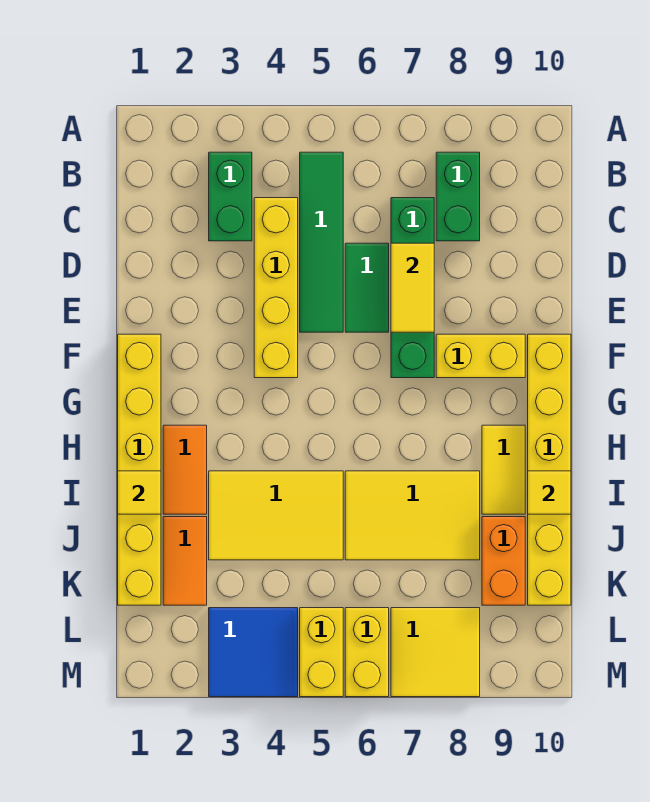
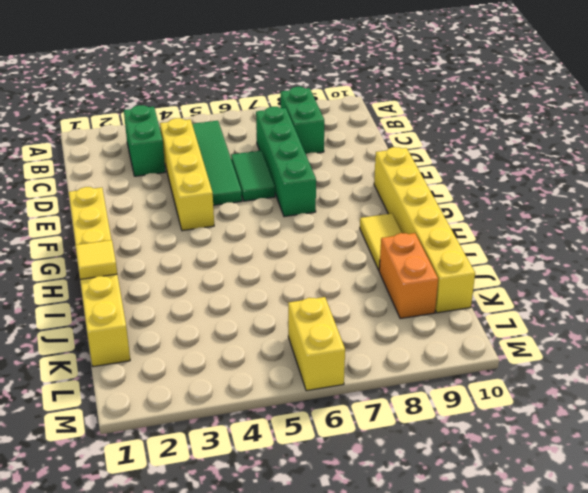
none -> yellow brick F8:F9 level 1
none -> orange tile H2:I2 level 1
none -> yellow tile I3:J5 level 1

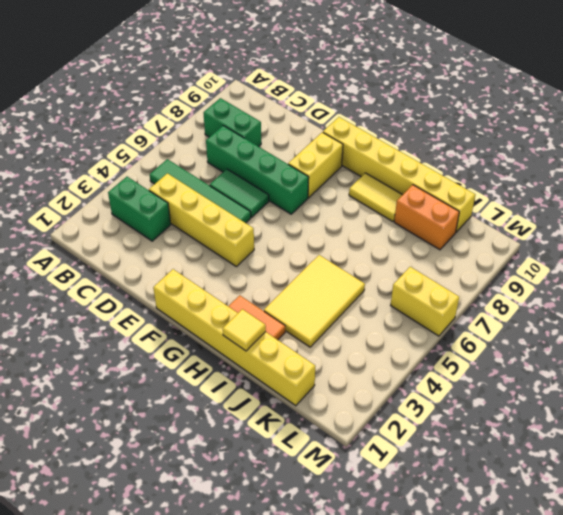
none -> yellow tile I6:J8 level 1
none -> orange tile J2:K2 level 1
none -> blue tile L3:M4 level 1

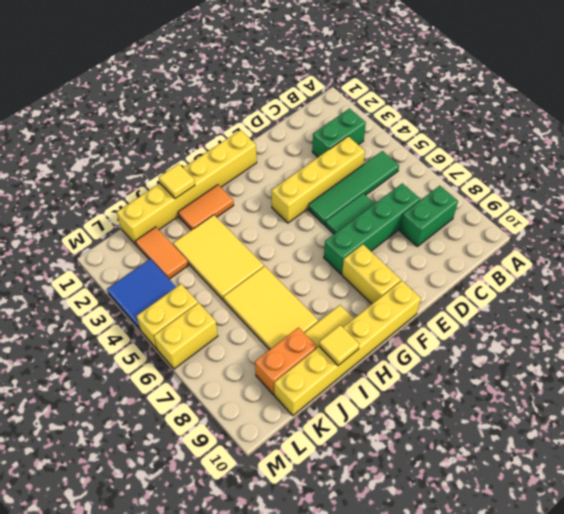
orange tile K2:K3 level 1 -> orange tile J2:K2 level 1
none -> yellow tile L7:M8 level 1
none -> yellow tile D7:E7 level 2

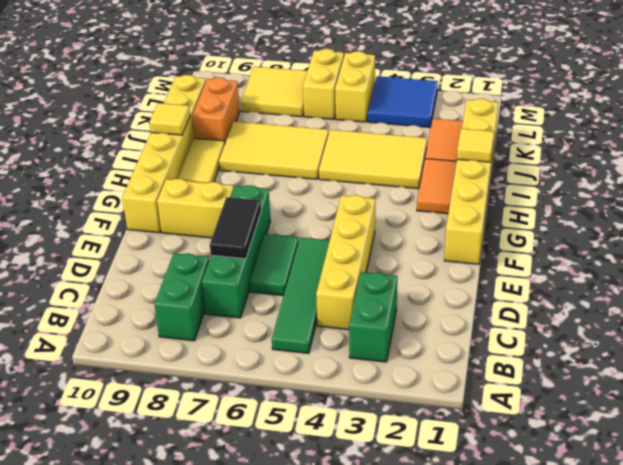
black tile D7:E7 level 2 -> yellow tile D7:E7 level 2

